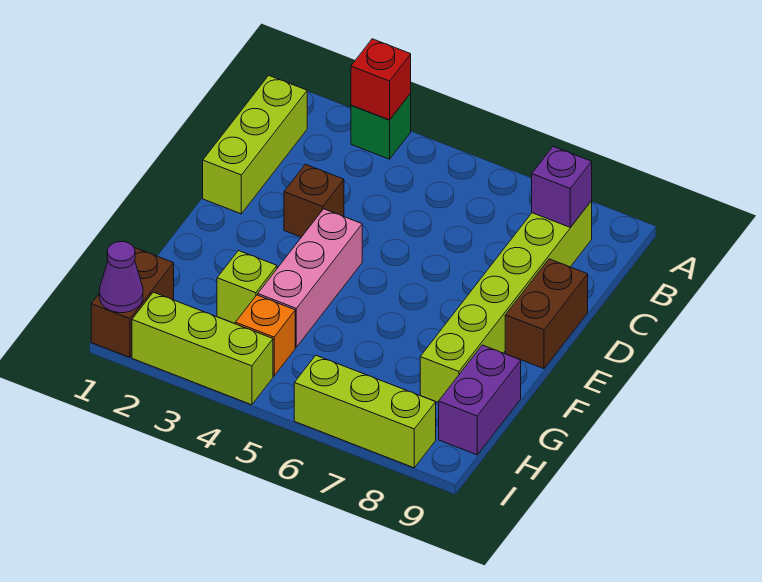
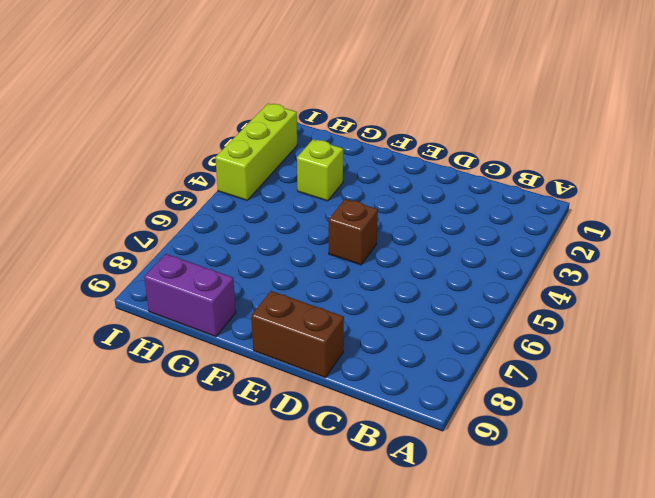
brown brick E5 level 1 -> brown brick D3 level 1
none -> green brick A3 level 1
none -> lime brick B1:D1 level 1
none -> lime brick B8:G8 level 1

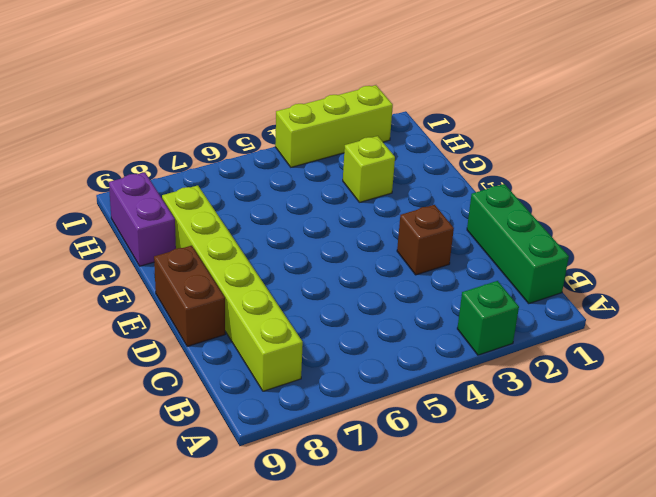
green brick B1:D1 level 1 -> lime brick B1:D1 level 1
none -> pink brick E4:G4 level 1
none -> brown brick H1:I1 level 1
none -> orange brick H4 level 1

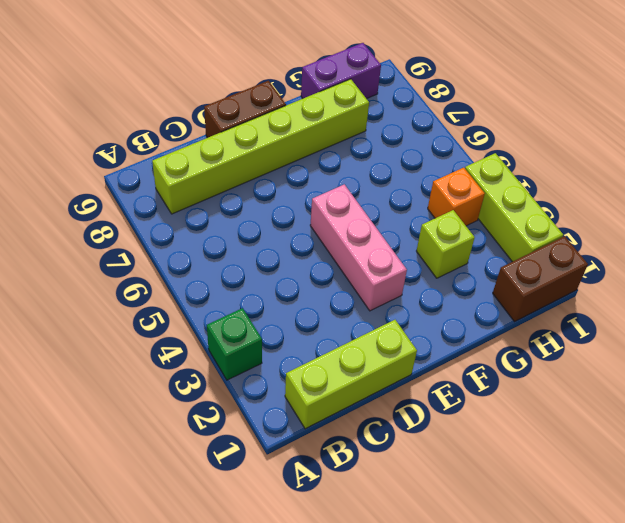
pink brick E3:E5 level 1 -> pink brick E4:G4 level 1
none -> brown brick D3 level 1
none -> lime brick I6:I8 level 1
none -> red brick A3 level 2

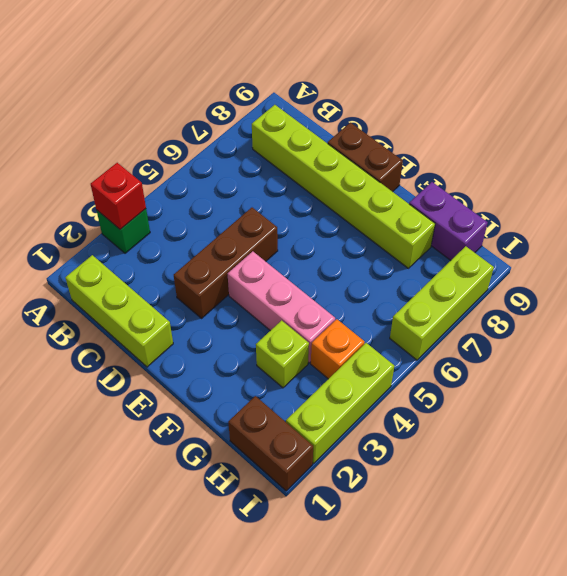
brown brick D3:D5 level 1 -> brown brick D3 level 1
none -> purple brick B8 level 2
none -> purple cone I1 level 2

